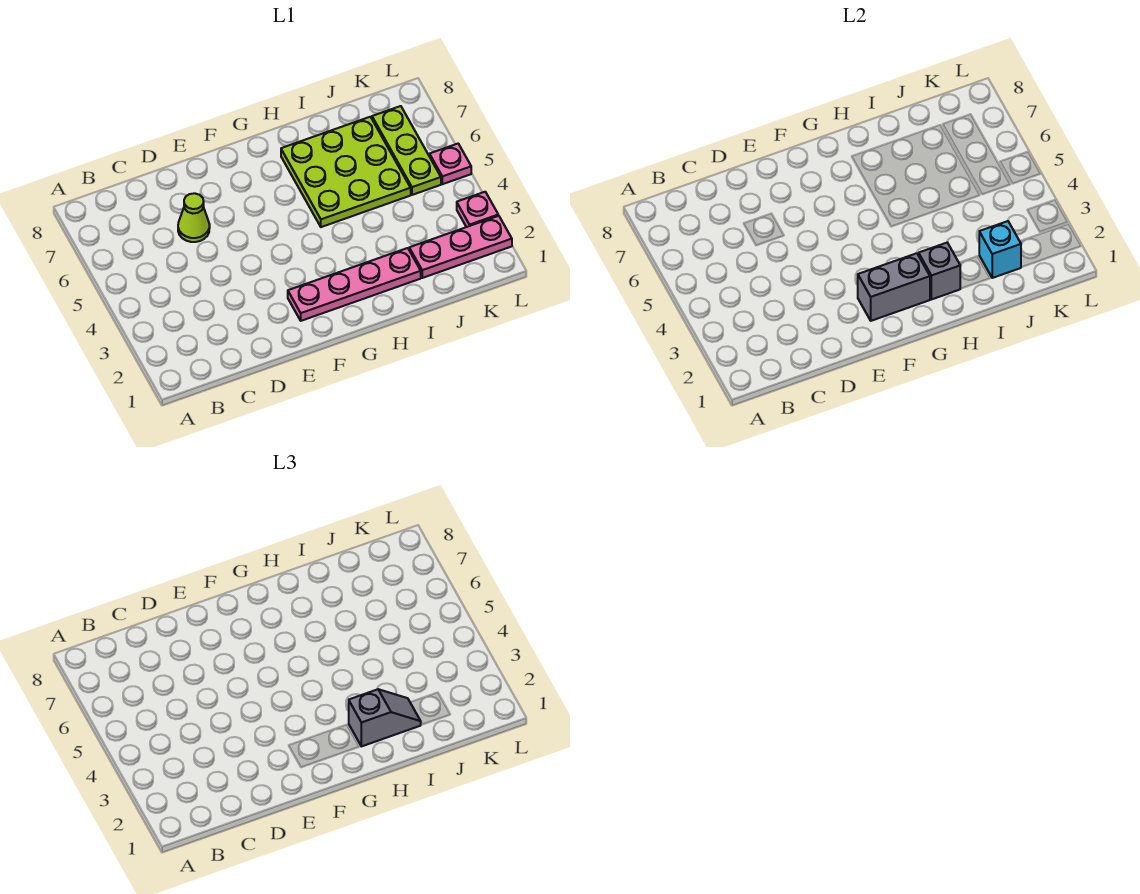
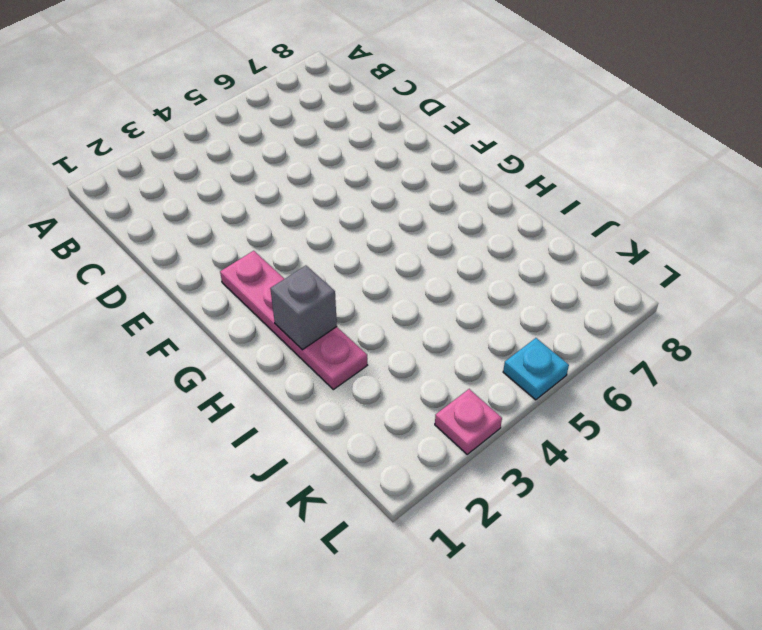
cyan plate L5 level 1 -> pink plate L5 level 1
none -> lime cone D6 level 1
none -> lime plate H5:J7 level 1

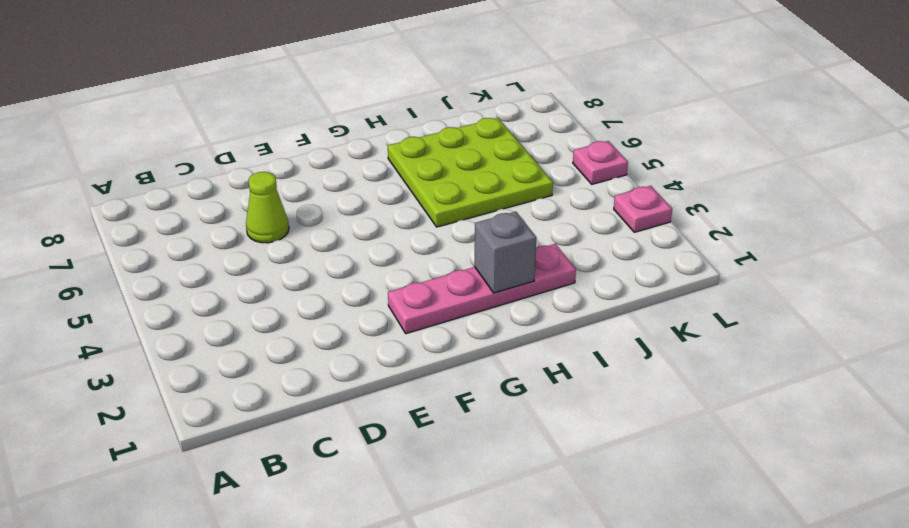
none -> pink plate J2:L2 level 1
none -> lime plate K5:K7 level 1

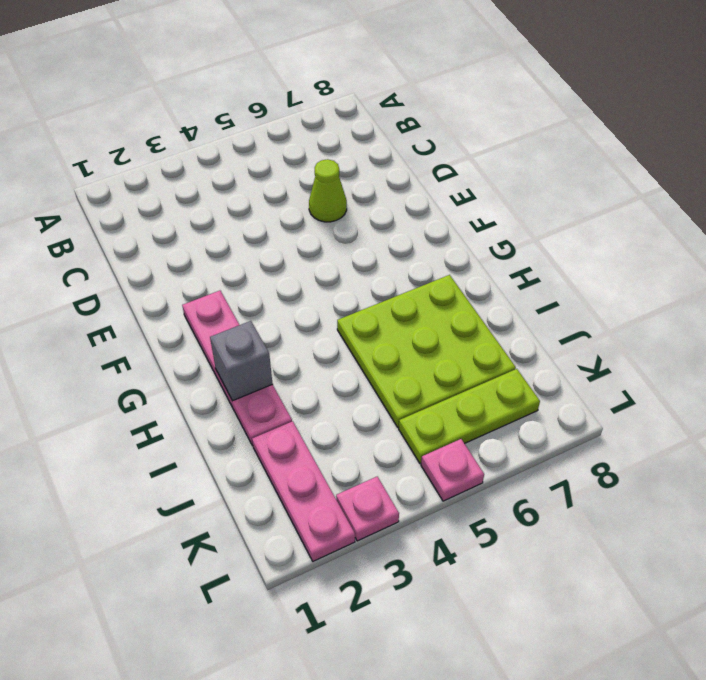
none -> grey brick F2:G2 level 2
none -> cyan brick J2 level 2

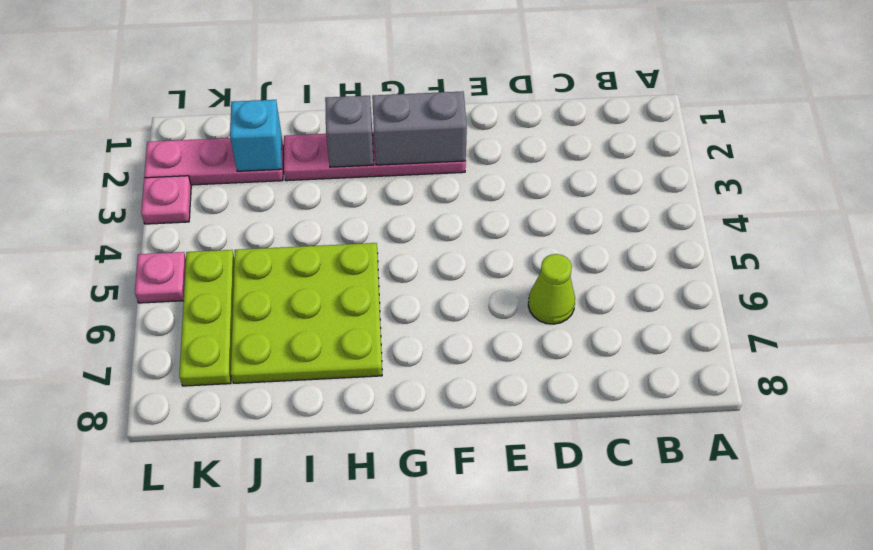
none -> grey slope H2:I2 level 3 top H

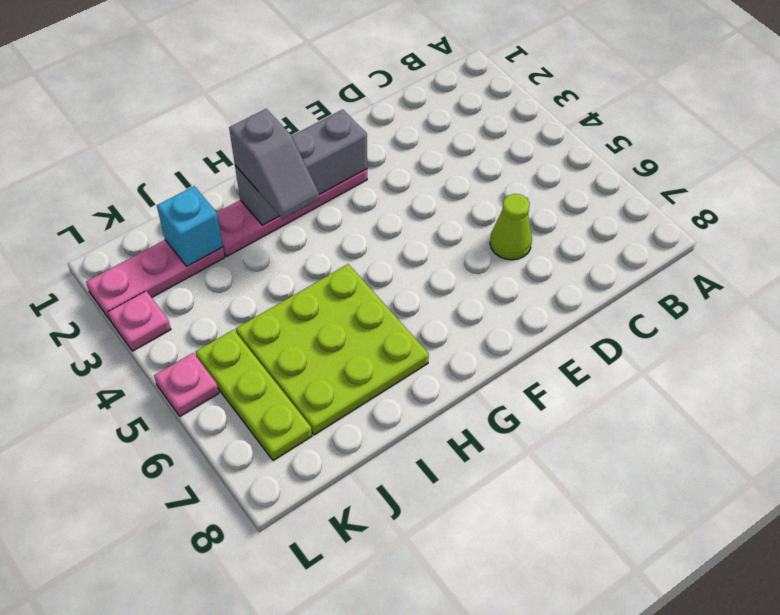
grey slope H2:H3 level 3 top 2 -> grey slope H2:I2 level 3 top H

